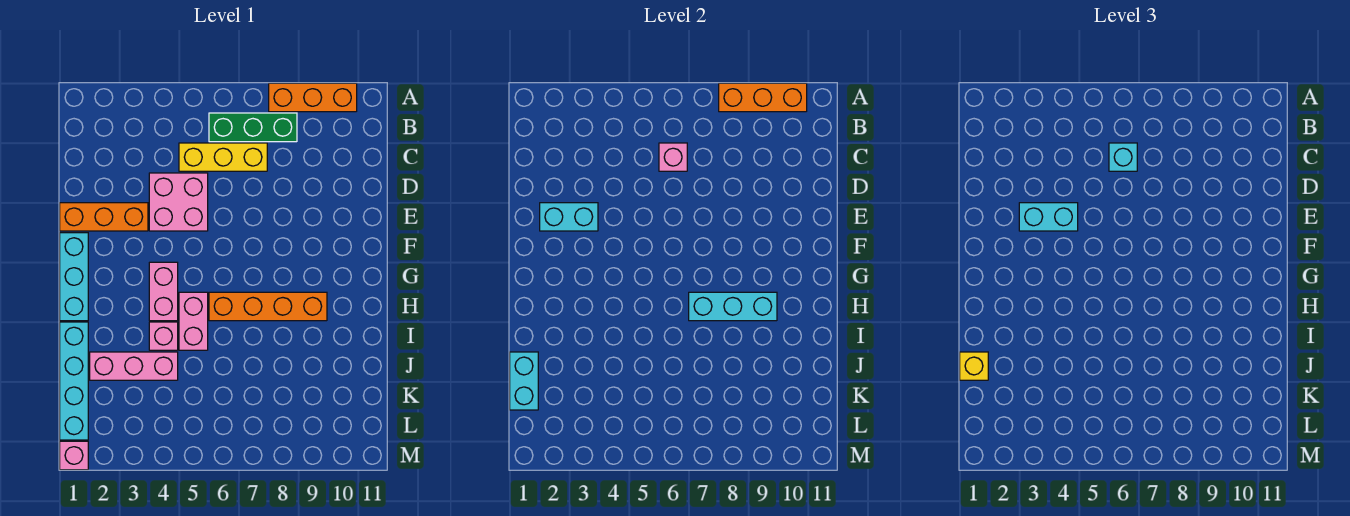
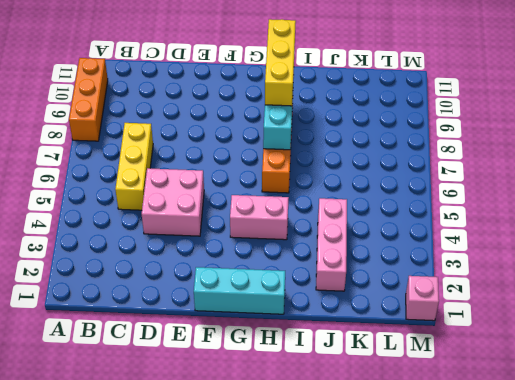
yellow brick H8:H10 level 3 -> none
none -> green brick B6:B8 level 1
none -> orange brick E1:E3 level 1
none -> pink brick H5:I5 level 1

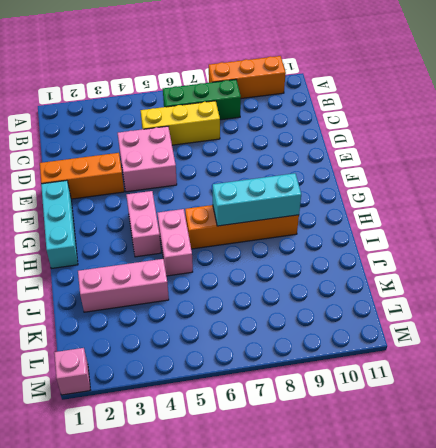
none -> cyan brick I1:L1 level 1
none -> pink brick I4 level 1
none -> orange brick A8:A10 level 2

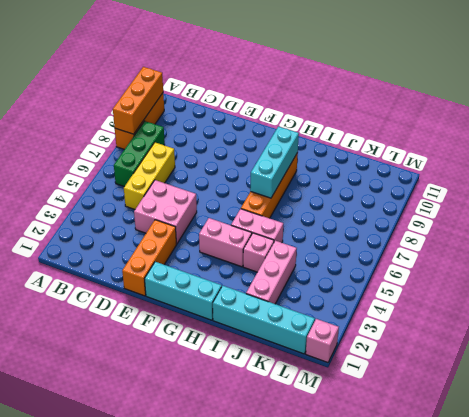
none -> pink brick C6 level 2
none -> cyan brick E2:E3 level 2
none -> cyan brick J1:K1 level 2

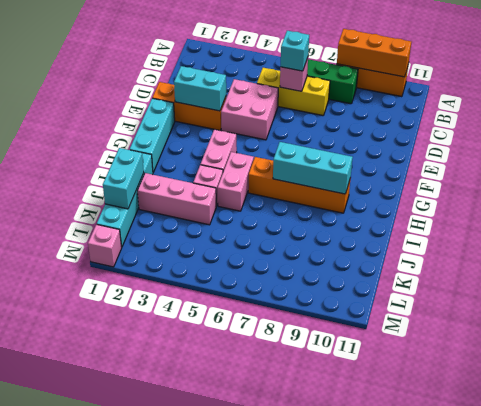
none -> cyan brick E3:E4 level 3
none -> yellow brick J1 level 3

